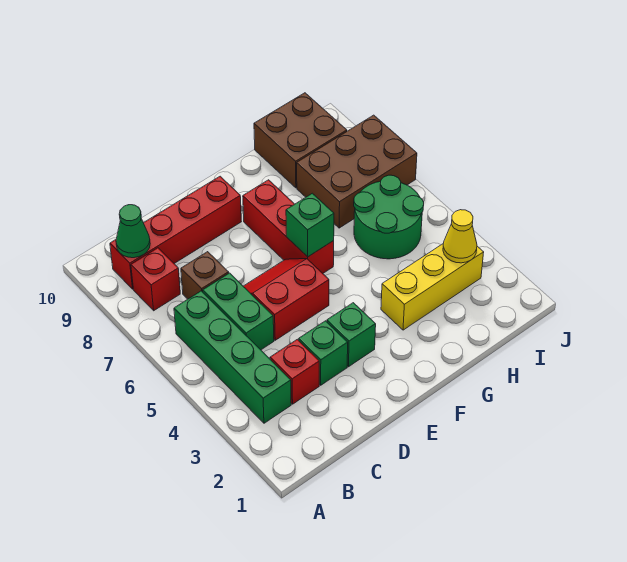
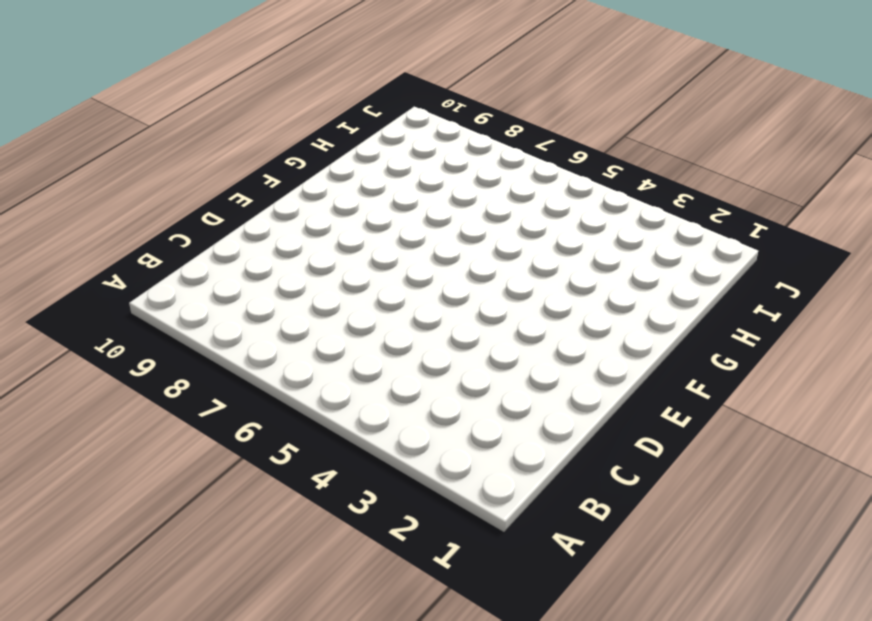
none -> green brick B3:B6 level 1
none -> red brick B8 level 1
none -> red brick B9:E9 level 1

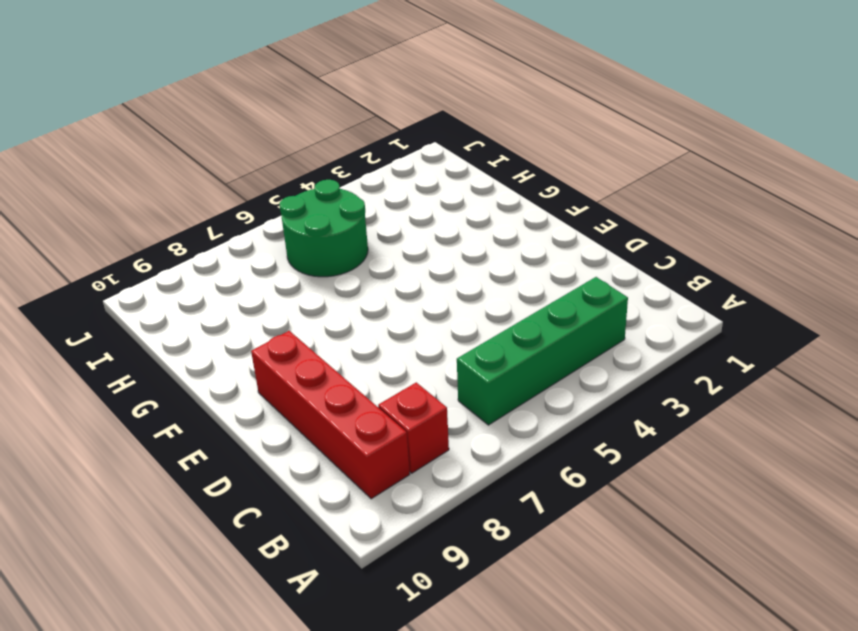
none -> red brick C3 level 1
none -> green brick C5:C6 level 1
none -> brown brick C7 level 1

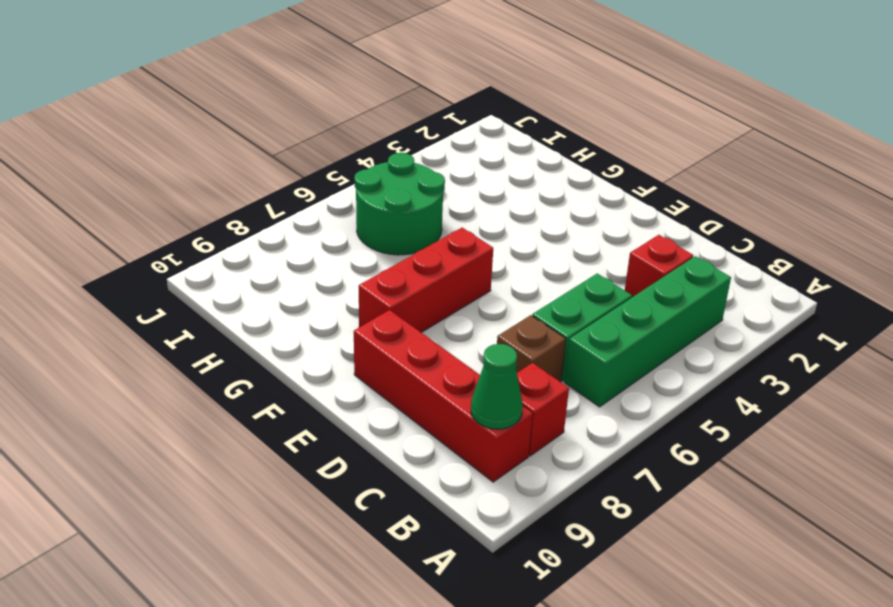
none -> green brick D3 level 1
none -> red slope D5:E6 level 1 top 5
none -> green brick E3 level 1

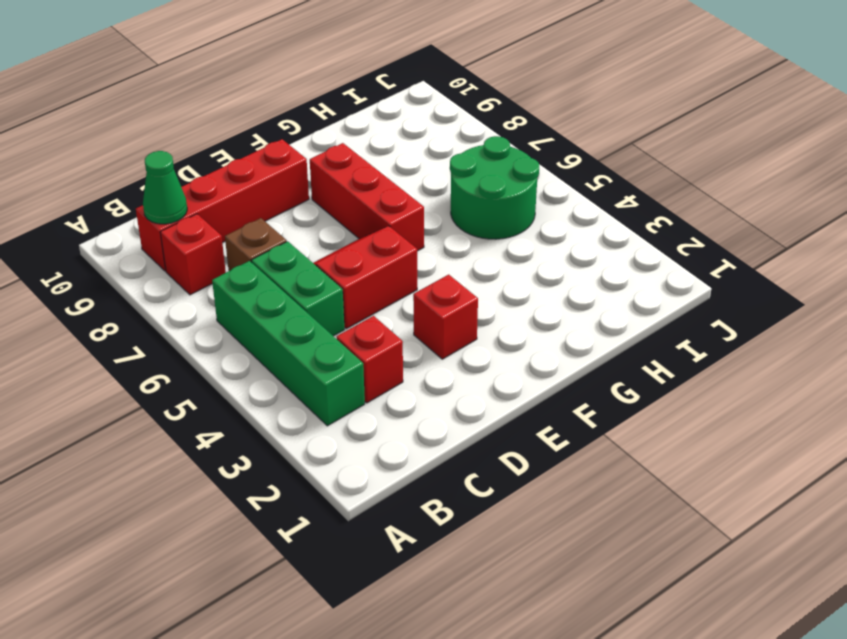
red brick E3 level 1 -> green brick E3 level 1
none -> green brick D3 level 1
none -> yellow brick G3:I3 level 1
none -> brown brick H7:J8 level 1

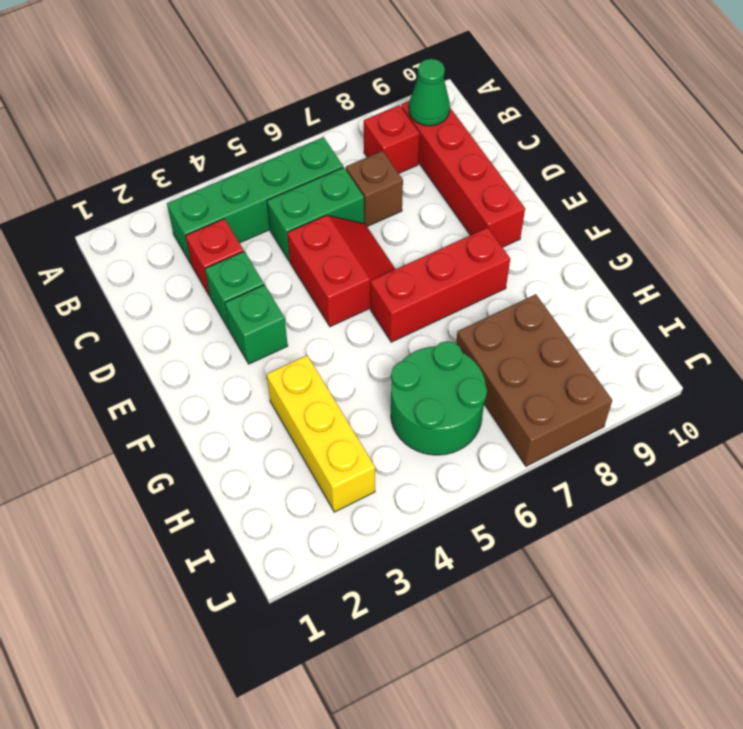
none -> brown brick H9:I10 level 1
none -> green brick F6 level 2
none -> yellow cone I3 level 2

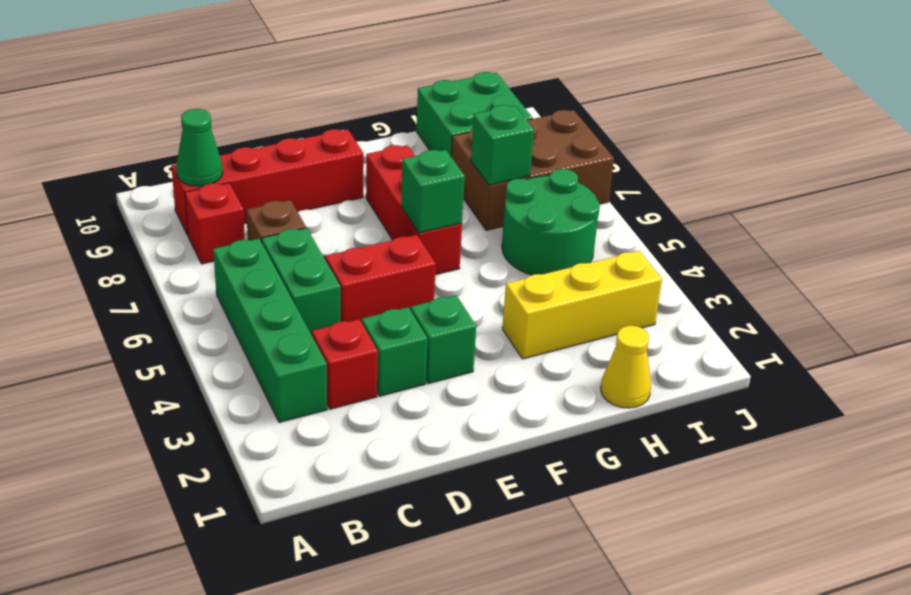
yellow cone H1 level 1 -> yellow cone I3 level 2
green brick H7 level 2 -> none
green brick H9:I10 level 1 -> brown brick H9:I10 level 1

